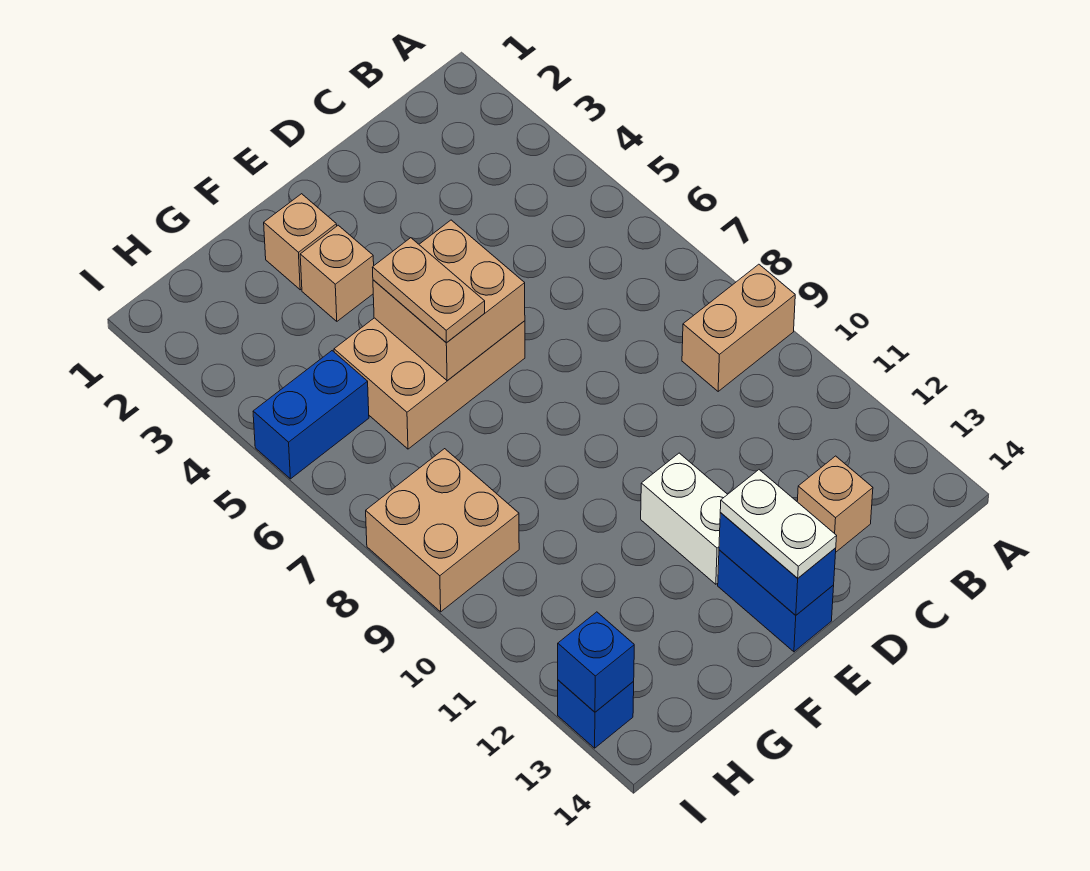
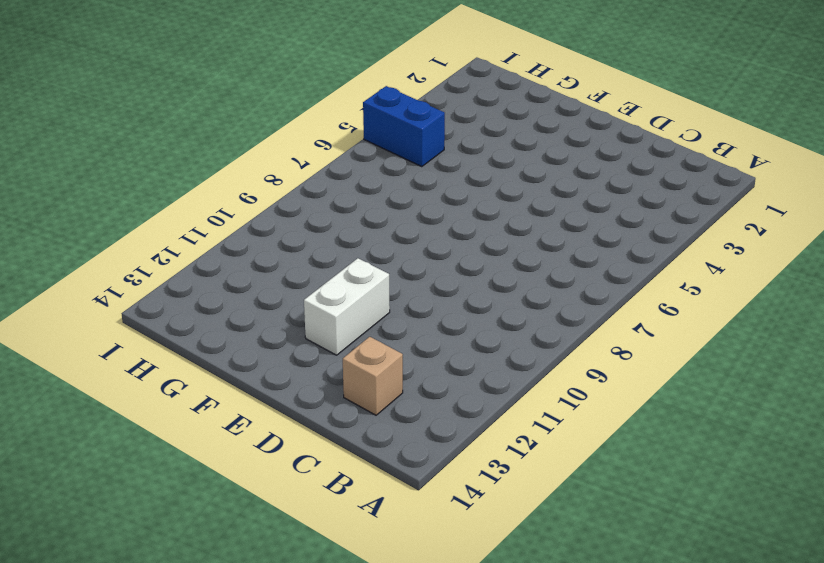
none -> tan brick A9:B9 level 1
none -> tan brick E5:G6 level 1
none -> blue brick E13:E14 level 1

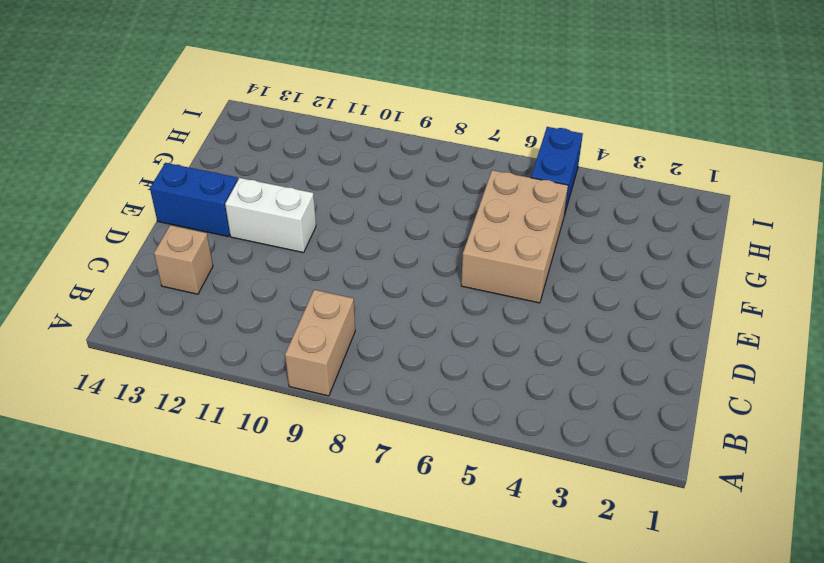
none -> tan brick F2 level 1
none -> tan brick F3 level 1
none -> tan brick H8:I9 level 1

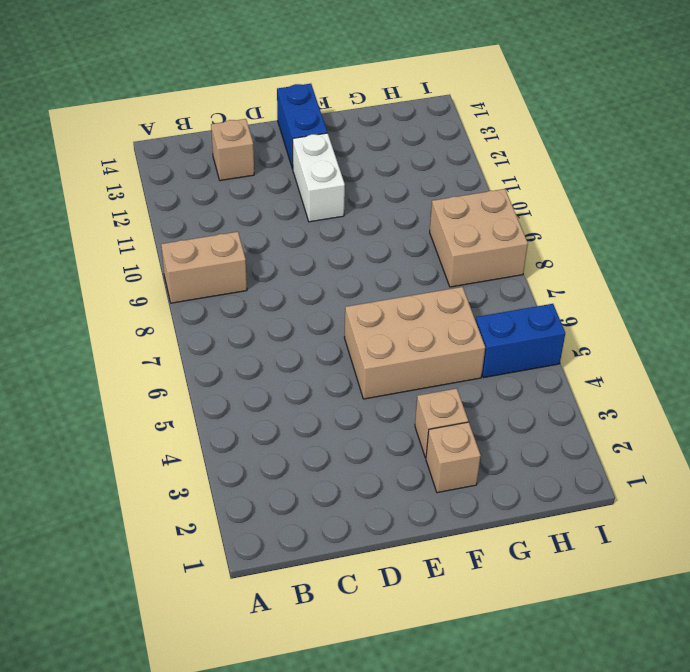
none -> blue brick I13 level 1
none -> tan brick E5:F6 level 2
none -> blue brick E13:E14 level 2

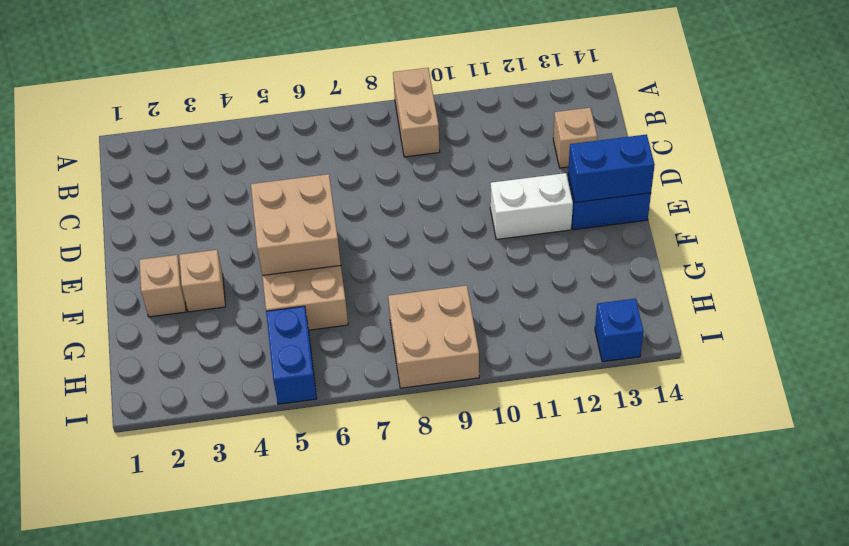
none -> blue brick I13 level 2
none -> white plate E13:E14 level 3
none -> tan plate F5:F6 level 3

